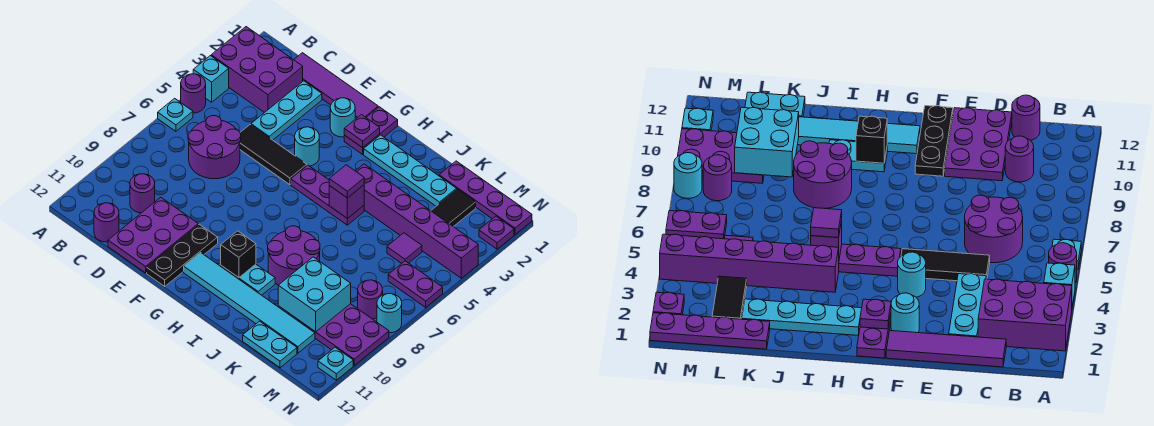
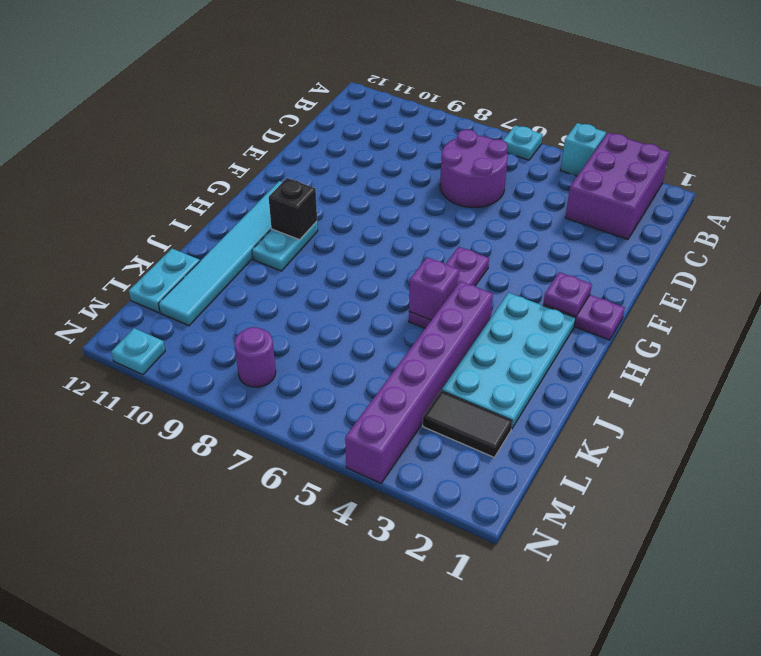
cyan plate H2:K3 level 1 -> cyan plate H2:K2 level 1
none -> purple round brick A5 level 1
none -> purple tile C1:F1 level 1
none -> purple round brick C10 level 1
none -> purple round brick C12 level 1

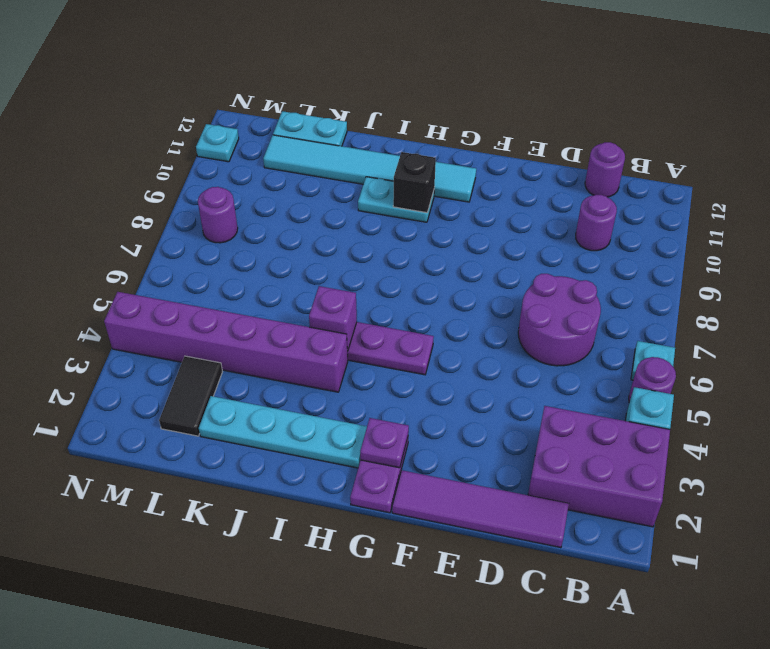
none -> cyan plate D2:D4 level 1
none -> black tile D5:F5 level 1
none -> purple plate D10:E12 level 1
none -> cyan round brick F2 level 1

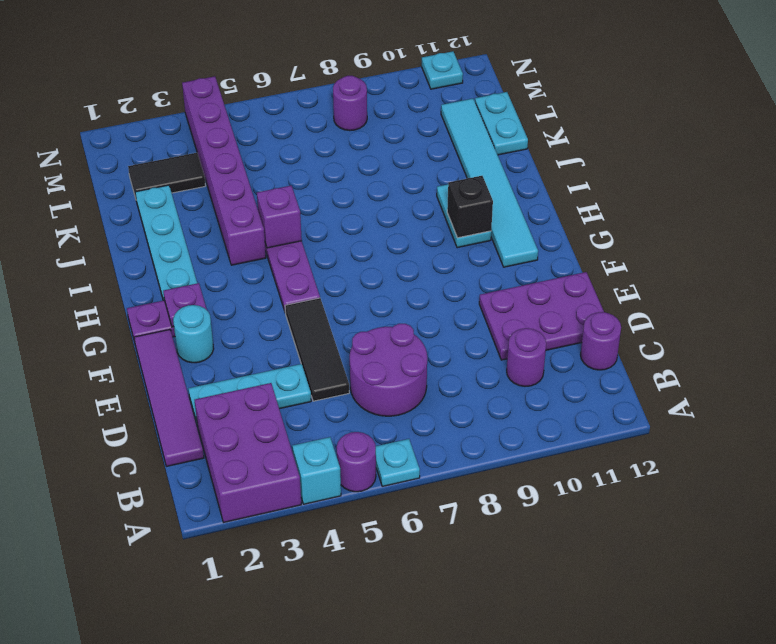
none -> cyan round brick F4 level 1
none -> black plate F10:F12 level 1
none -> purple round brick I8:J9 level 1
none -> purple plate K1:N1 level 1

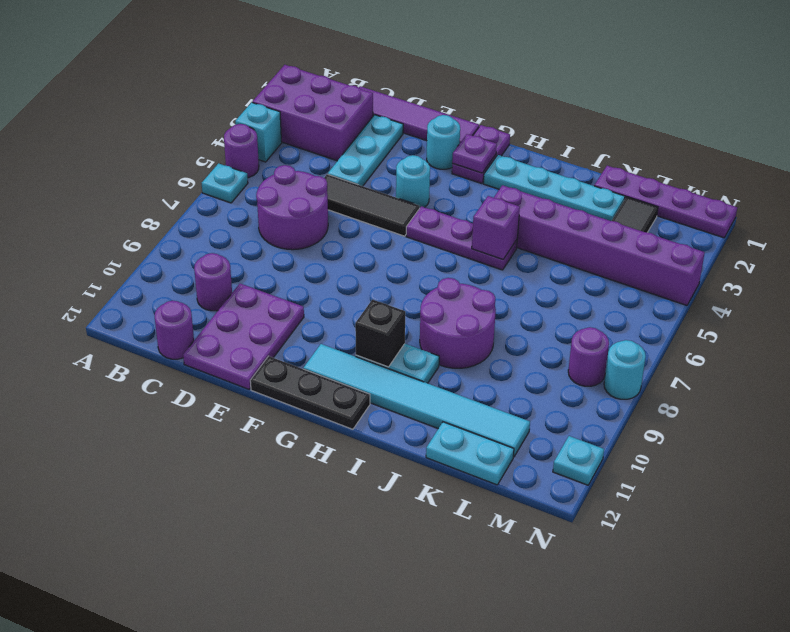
black plate F12:H12 level 1 -> black plate F10:F12 level 1
none -> purple tile L5 level 1
none -> purple plate L9:N10 level 1
none -> purple plate M6:N6 level 1
none -> purple plate N2 level 1

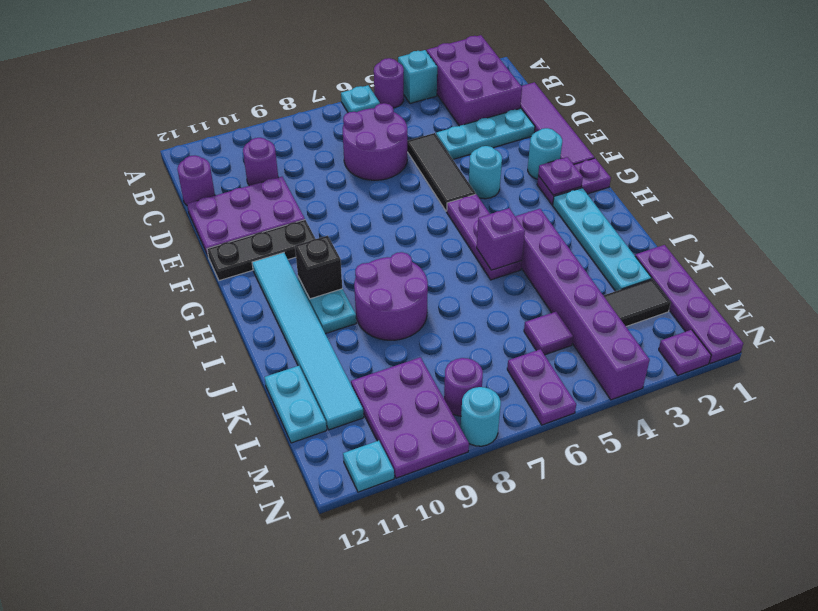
none -> cyan brick K9:L10 level 2
none -> purple tile I5 level 3

